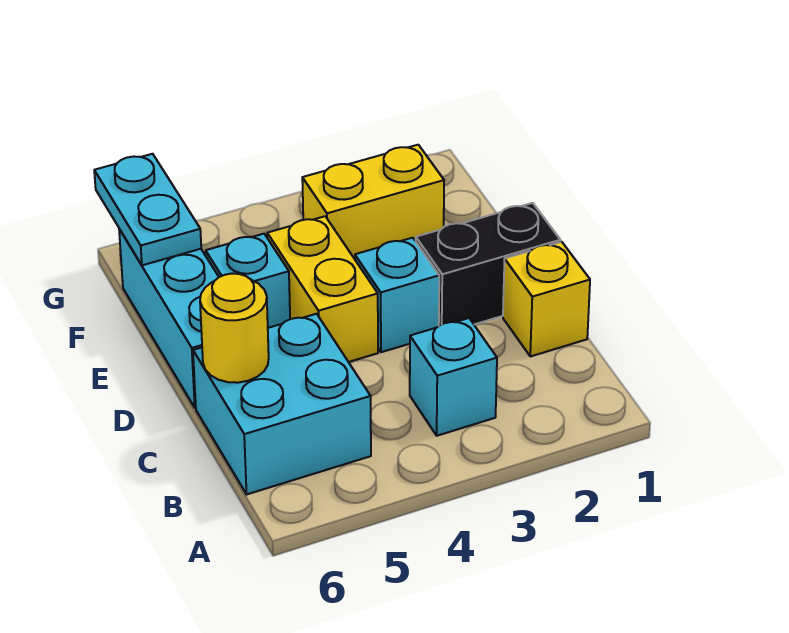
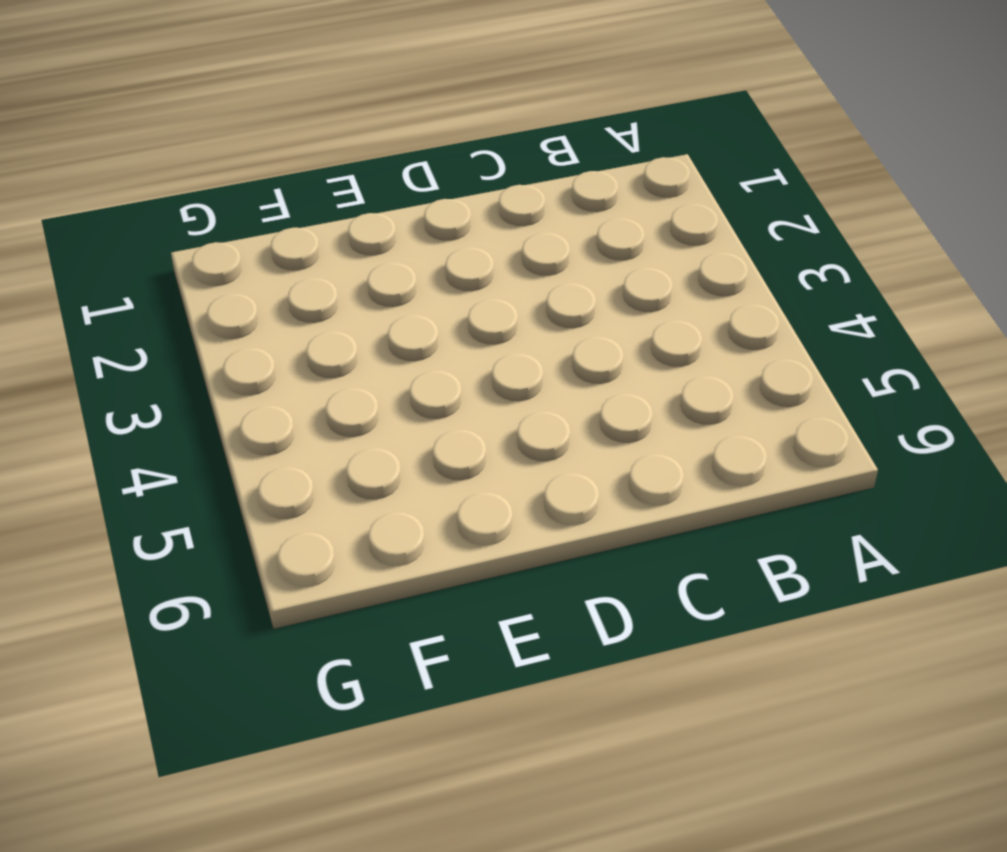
none -> cyan brick B3 level 1
none -> cyan brick B5:C6 level 1

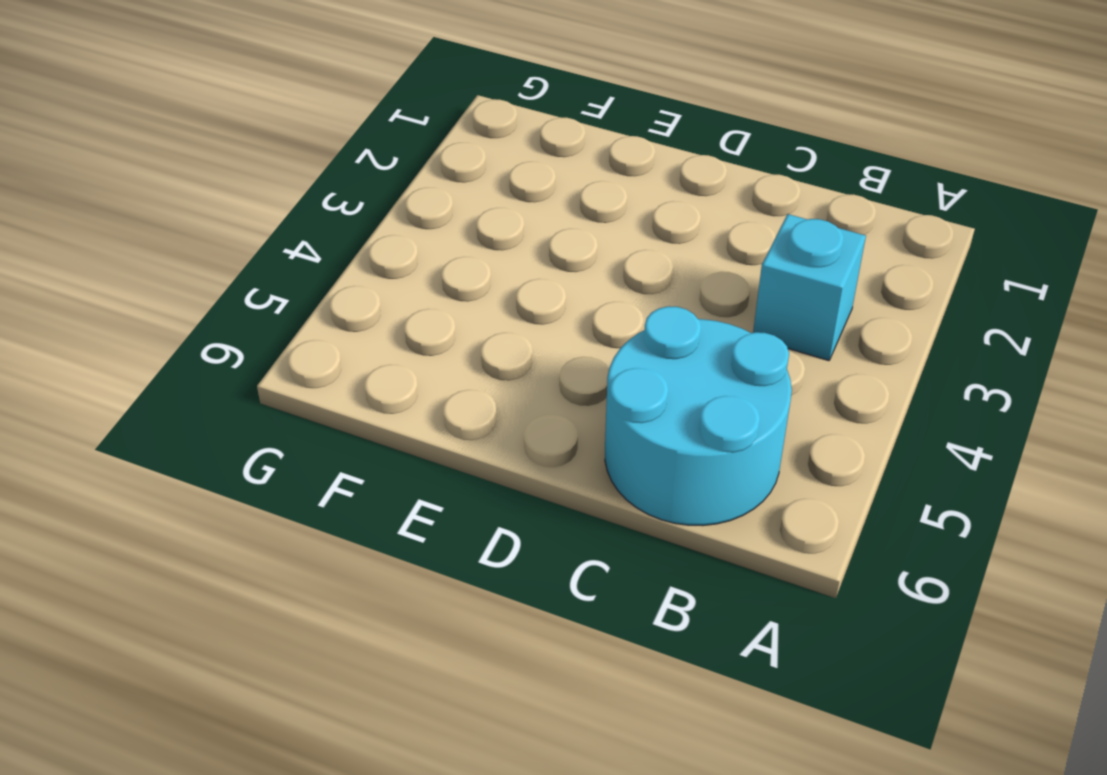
cyan round brick B5:C6 level 1 -> cyan brick B5:C6 level 1
none -> yellow brick C1 level 1
none -> black brick D1:D2 level 1

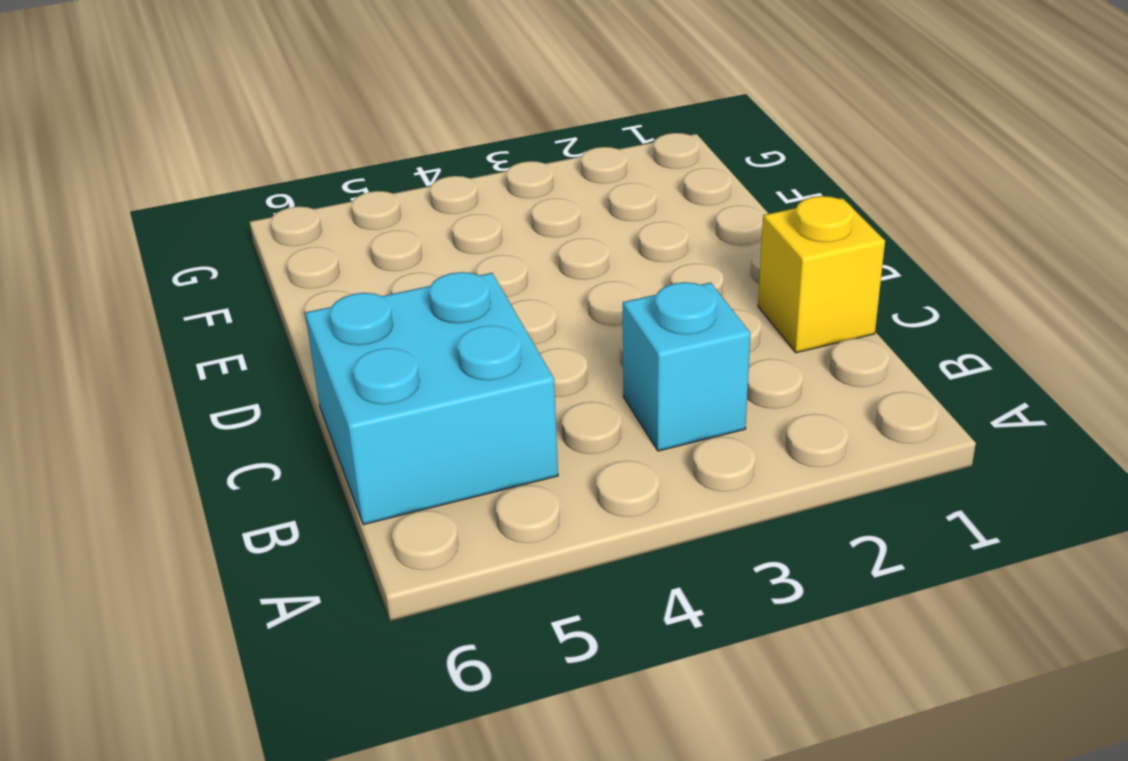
none -> black brick D1:D2 level 1
none -> cyan brick D3 level 1

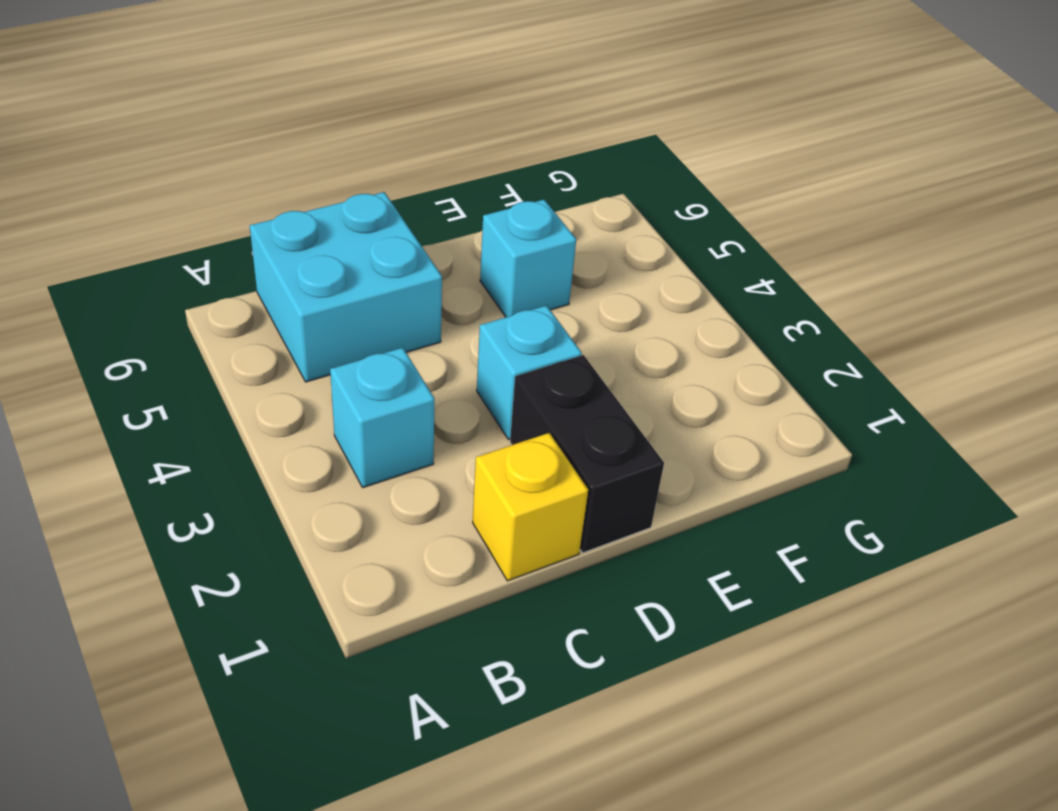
none -> yellow brick D4:E4 level 1
none -> cyan brick D6:F6 level 1

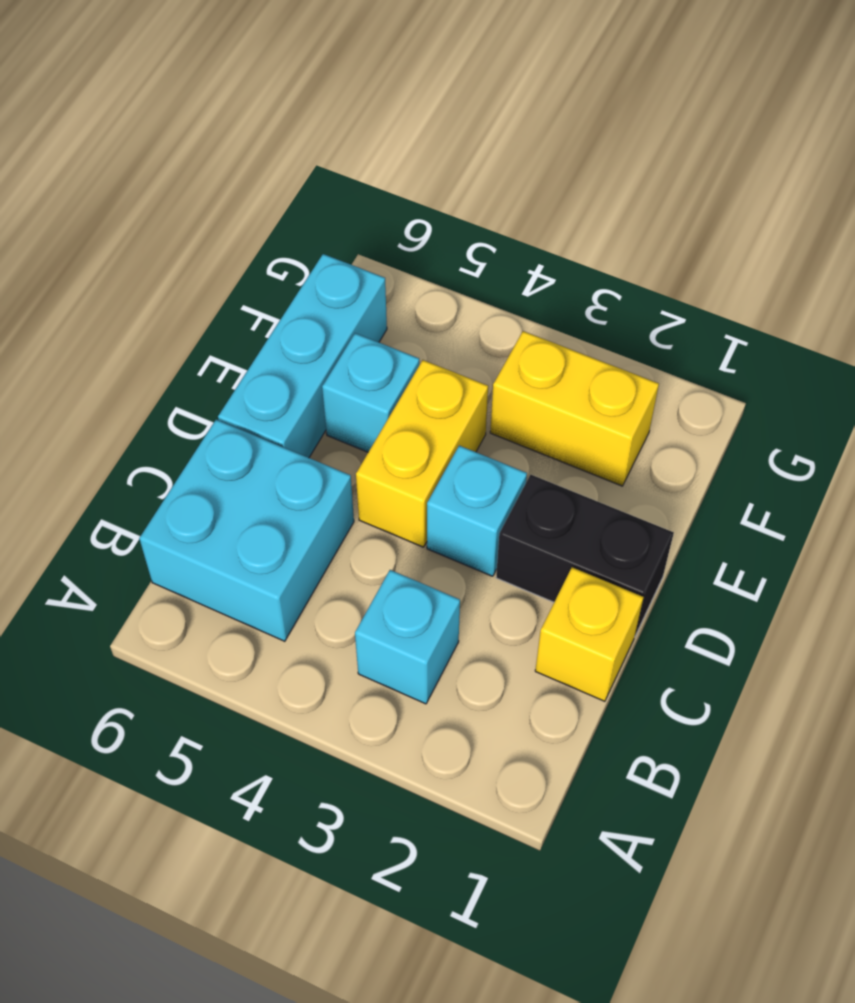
none -> yellow round brick C6 level 2
none -> cyan plate F6:G6 level 2

